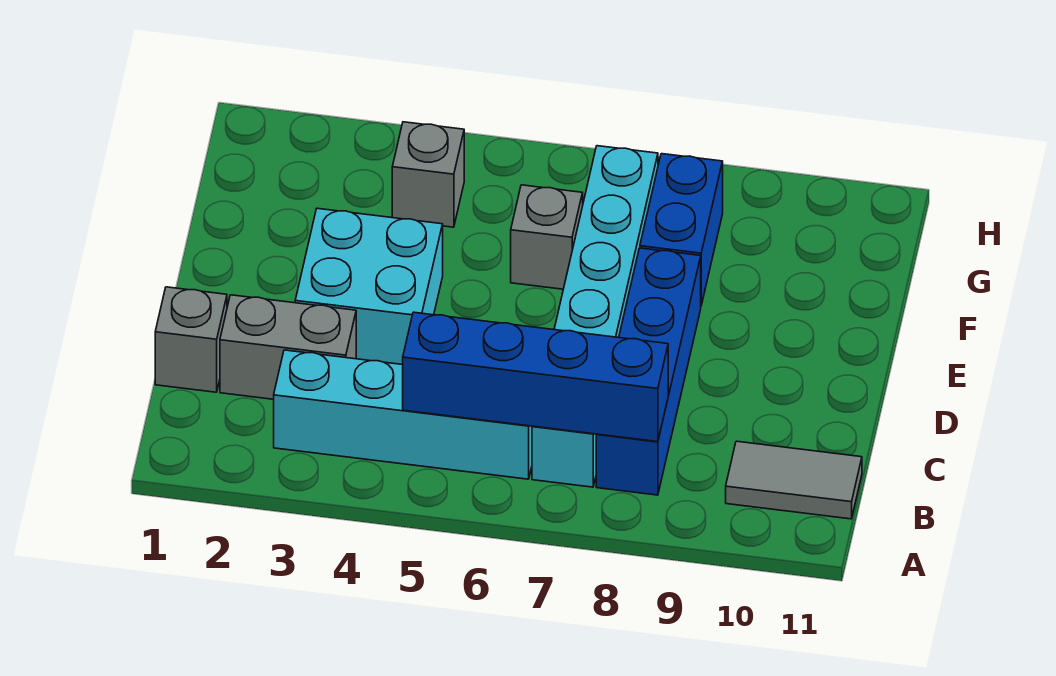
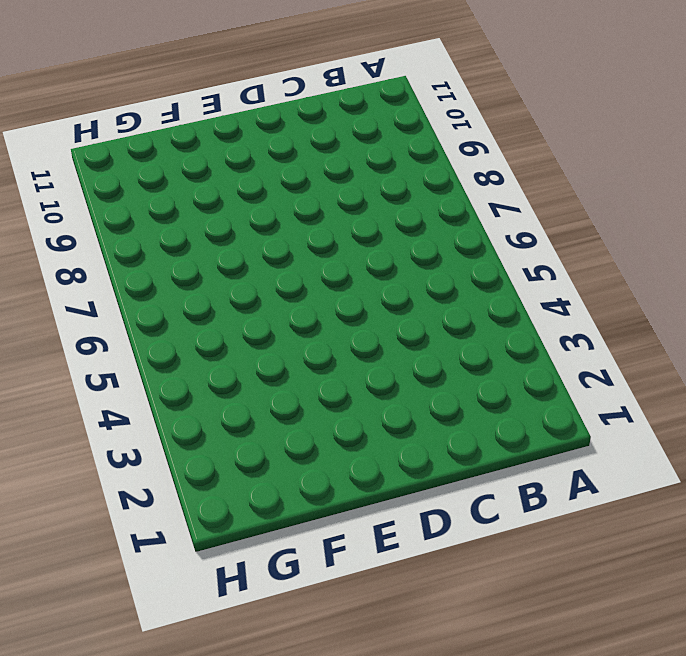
none -> cyan brick B3:B6 level 1
none -> cyan brick B7:G7 level 1

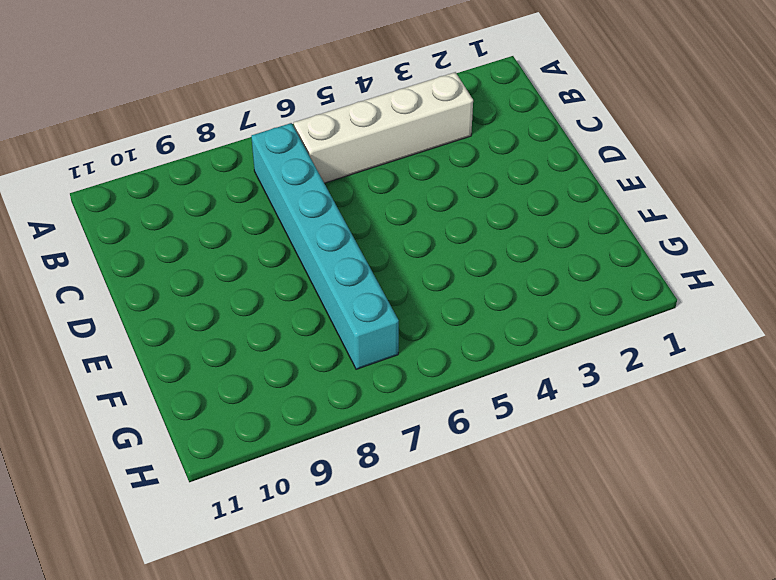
white brick B3:B6 level 1 -> cyan brick B3:B6 level 1
none -> blue brick B8:E8 level 1
none -> grey tile B10:B11 level 1

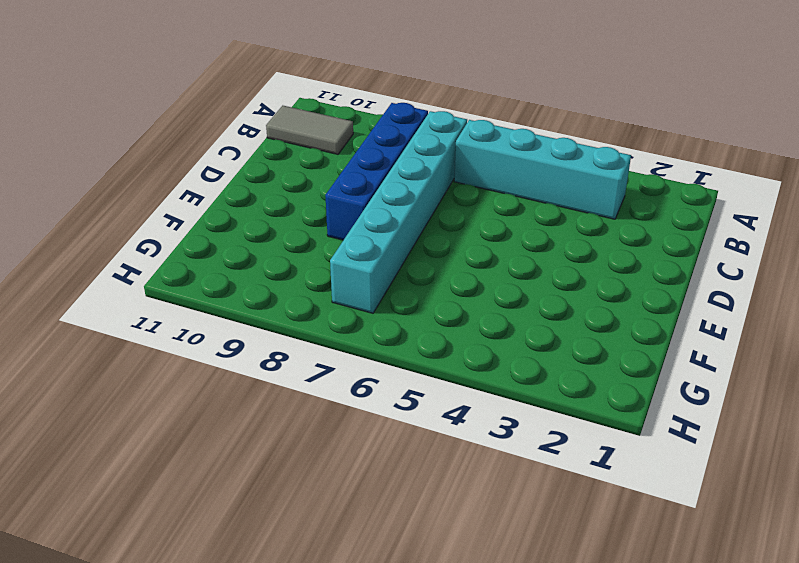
none -> grey brick C1 level 1
none -> grey brick C2:C3 level 1

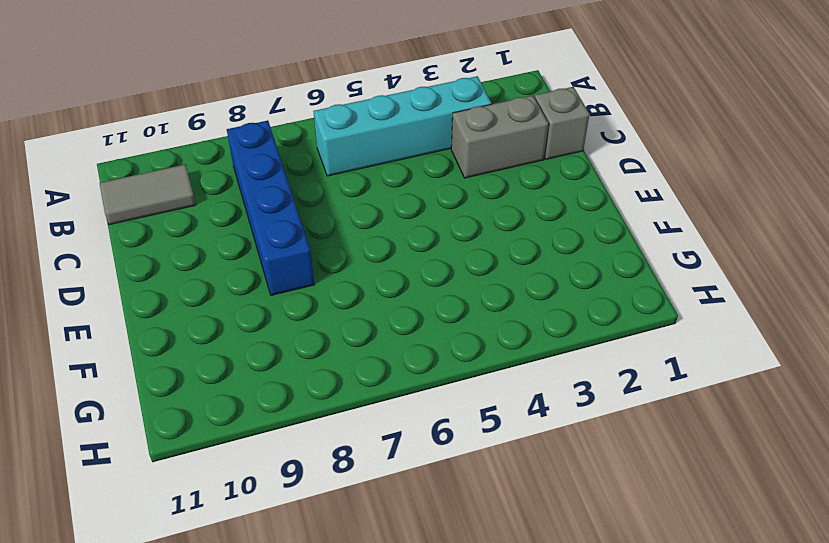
none -> cyan brick B7:G7 level 1
none -> cyan brick D3:E4 level 1

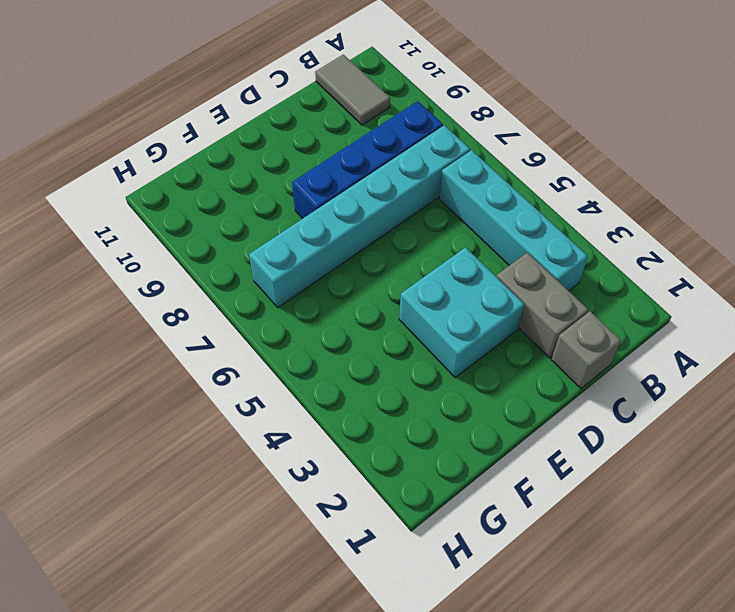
none -> grey brick F6 level 1
none -> blue brick F8:G8 level 1

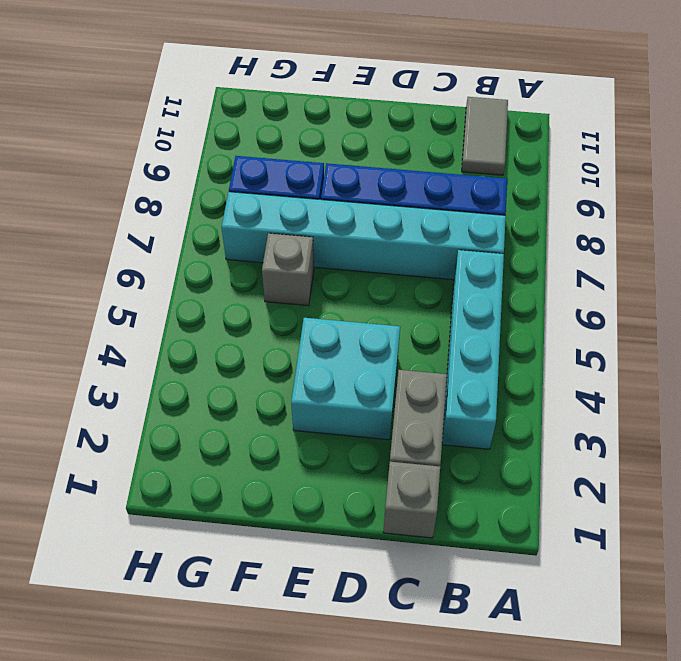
none -> grey brick G4 level 1
none -> blue brick B5:B8 level 2

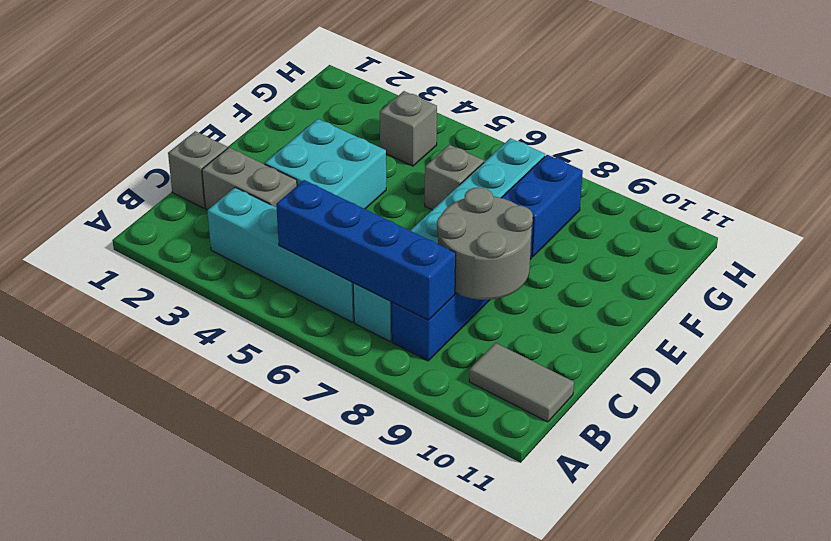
grey round brick C8:D9 level 2 -> none

